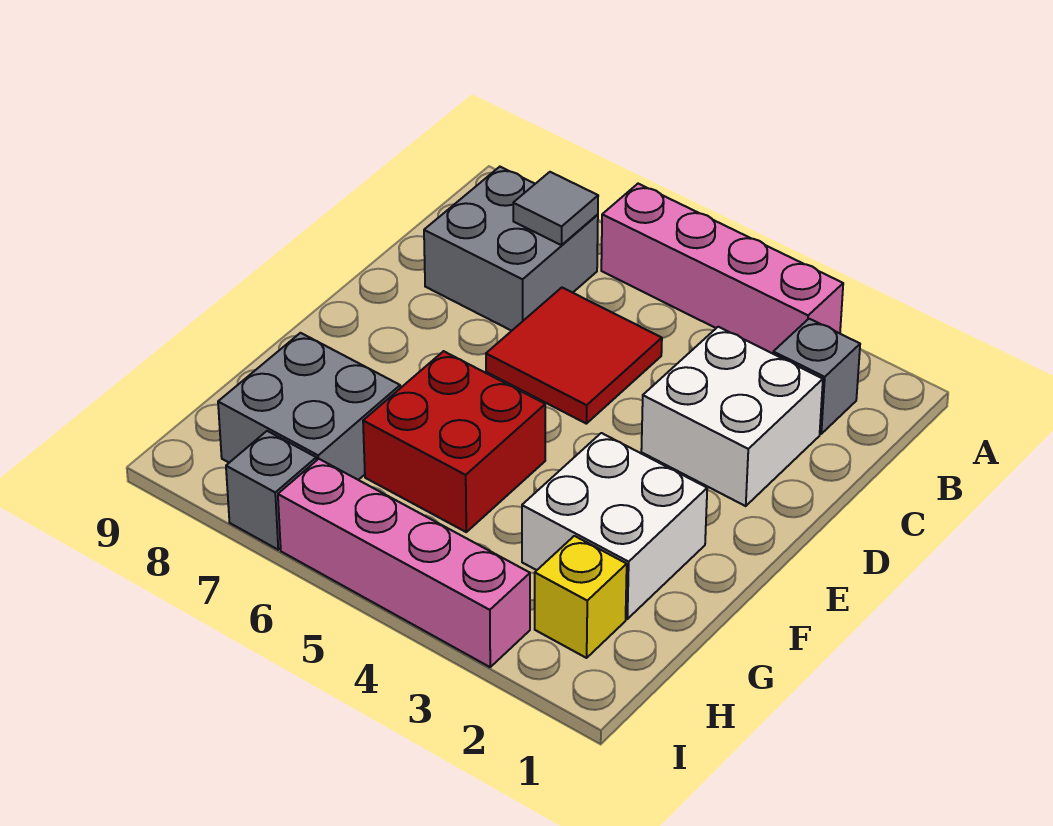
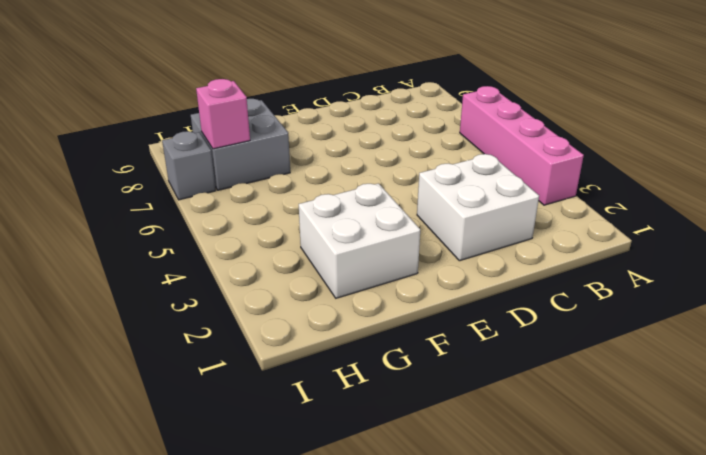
pink brick H7 level 2 -> none
none -> grey brick B2 level 1
none -> grey brick B7:C8 level 1
none -> red tile C5:D6 level 1

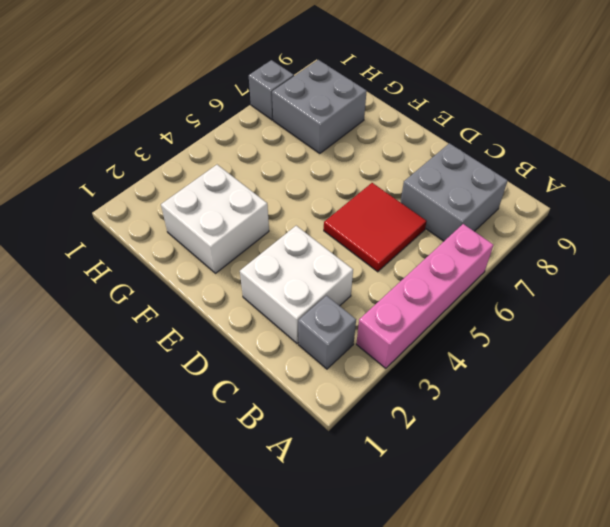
none -> red brick F5:G6 level 1
none -> yellow brick H2 level 1
none -> pink brick I3:I6 level 1

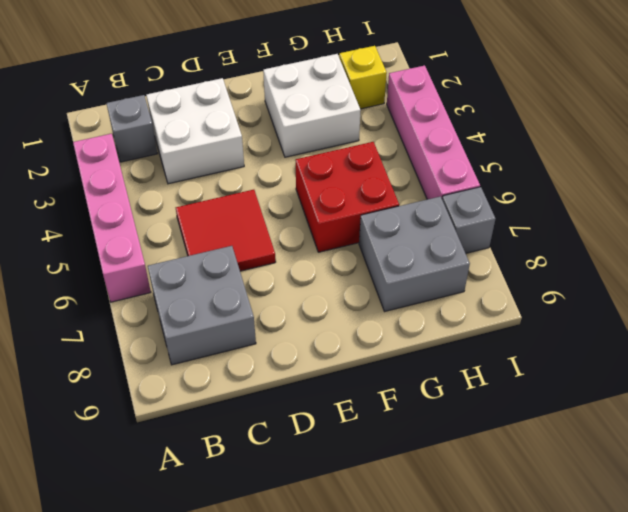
none -> grey tile B7 level 2

